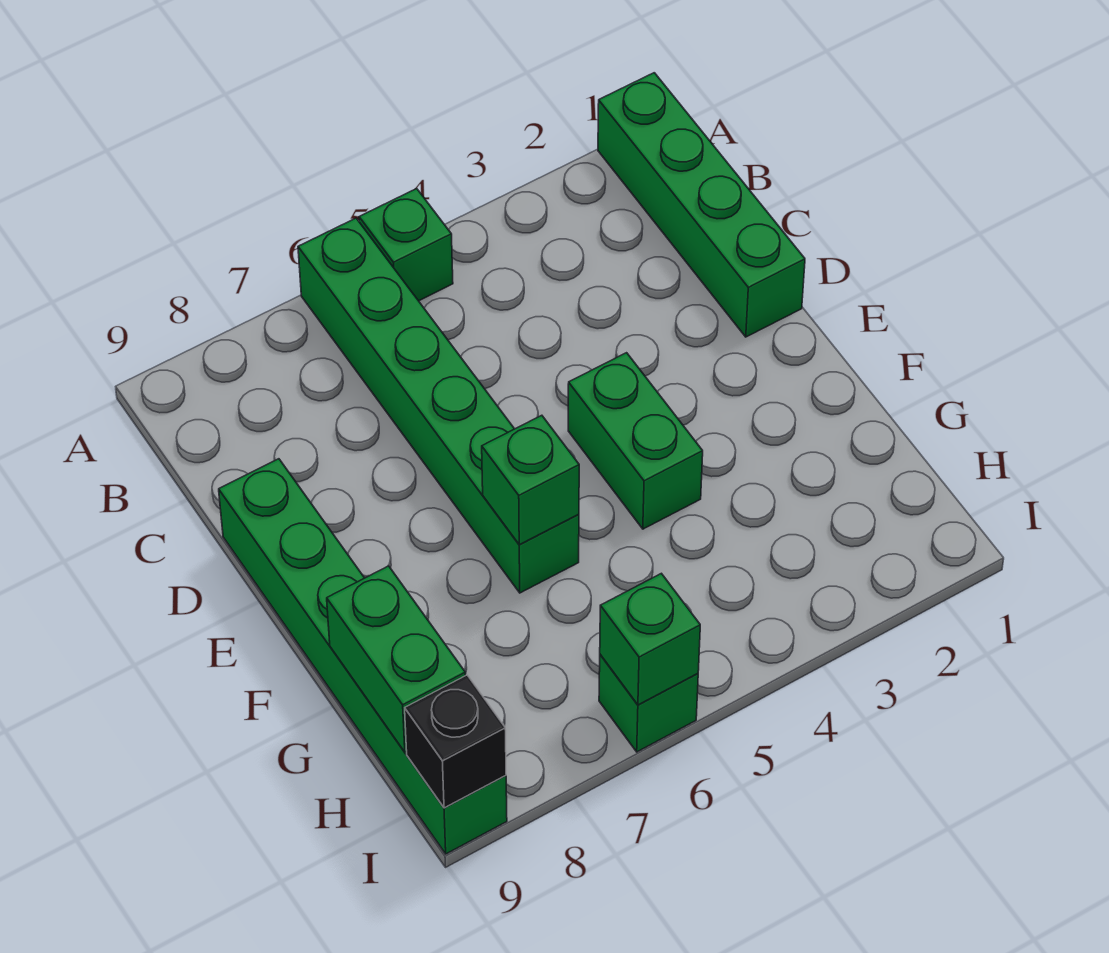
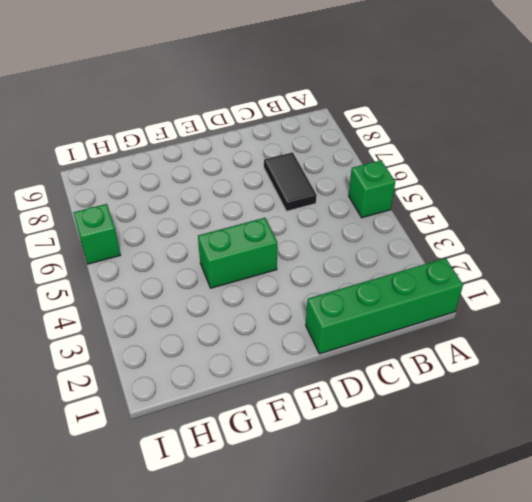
black tile C6:C7 level 1 -> green brick A6:F6 level 1
none -> green brick D9:I9 level 1
none -> green brick F6 level 2

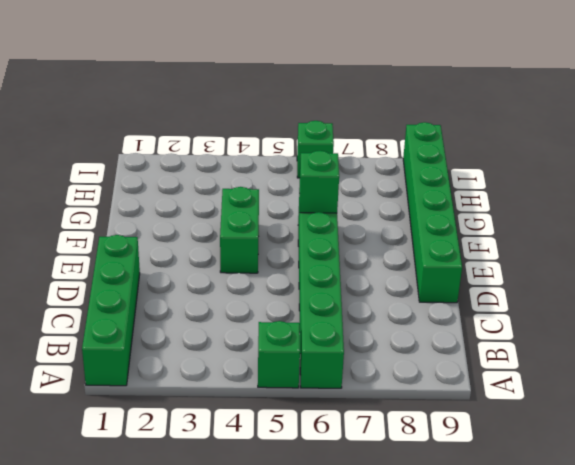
none -> green brick G9:H9 level 2
none -> green brick I6 level 2

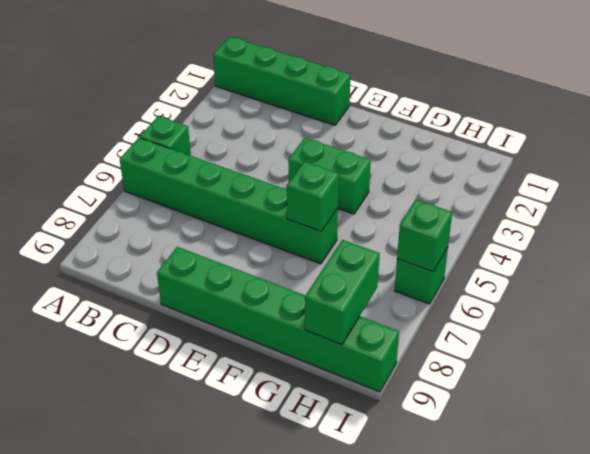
green brick H8:H9 level 2 -> green brick G9:H9 level 2
none -> black brick I9 level 2

